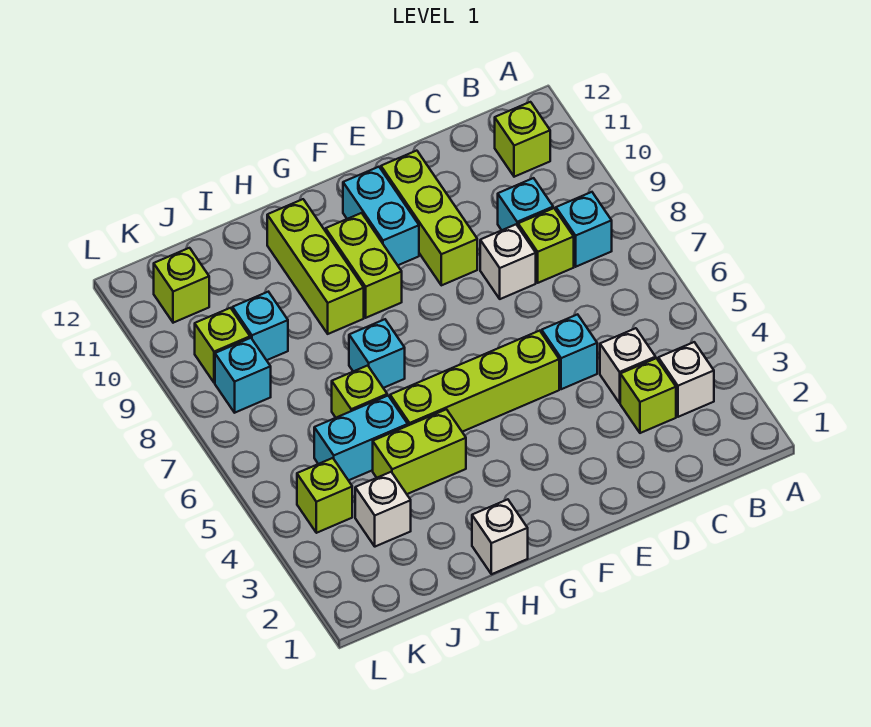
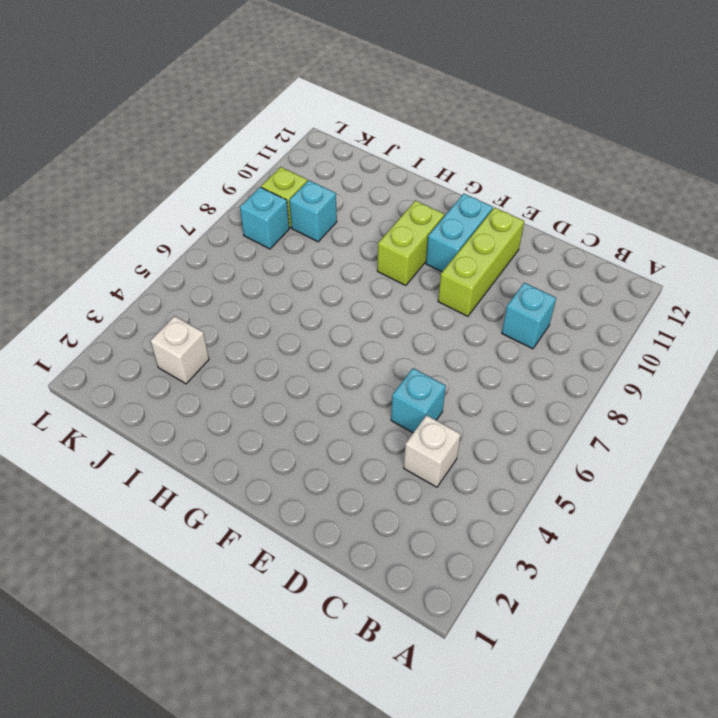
none -> white brick B3 level 1
none -> cyan brick B8 level 1
none -> lime brick B11 level 1

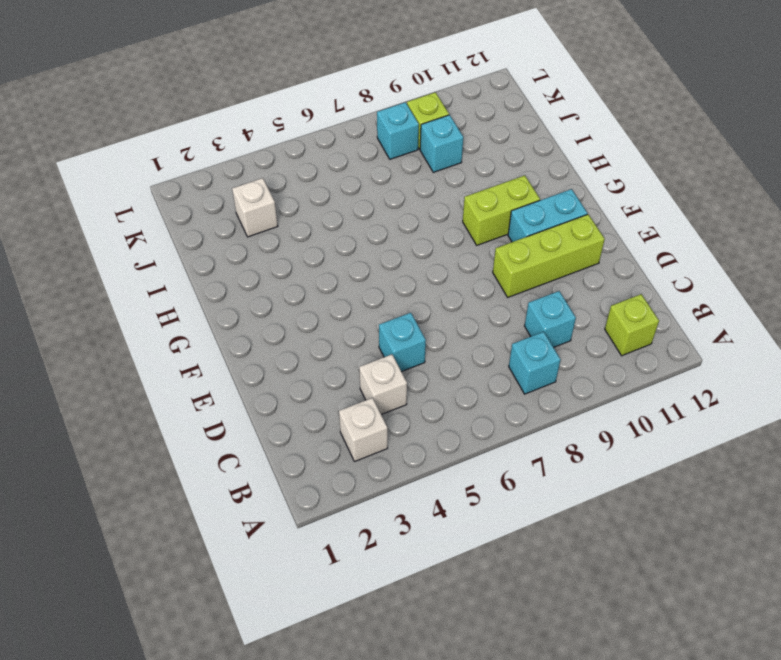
none -> lime brick C3 level 1
none -> lime brick C8 level 1
none -> white brick D8 level 1

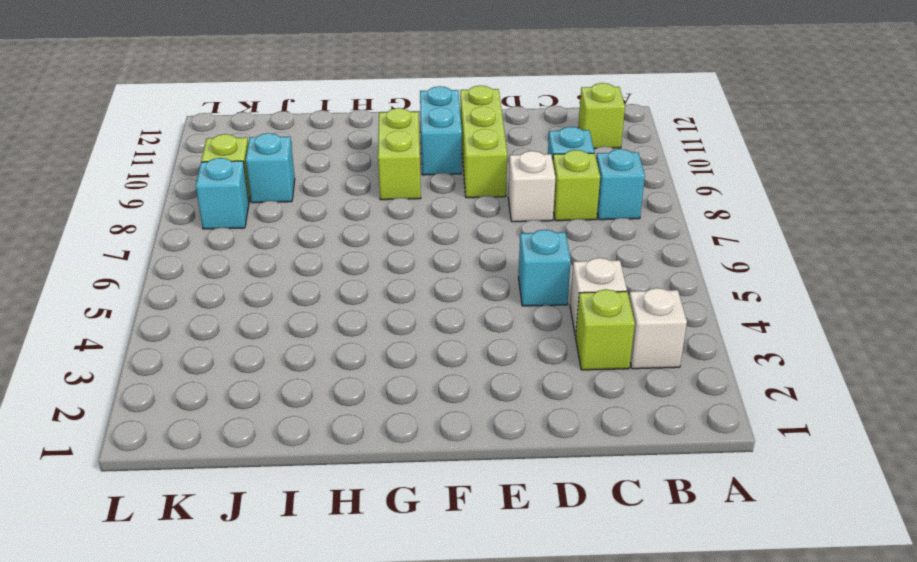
none -> lime brick E5:H5 level 1
none -> white brick H1 level 1
none -> lime brick H4:I4 level 1

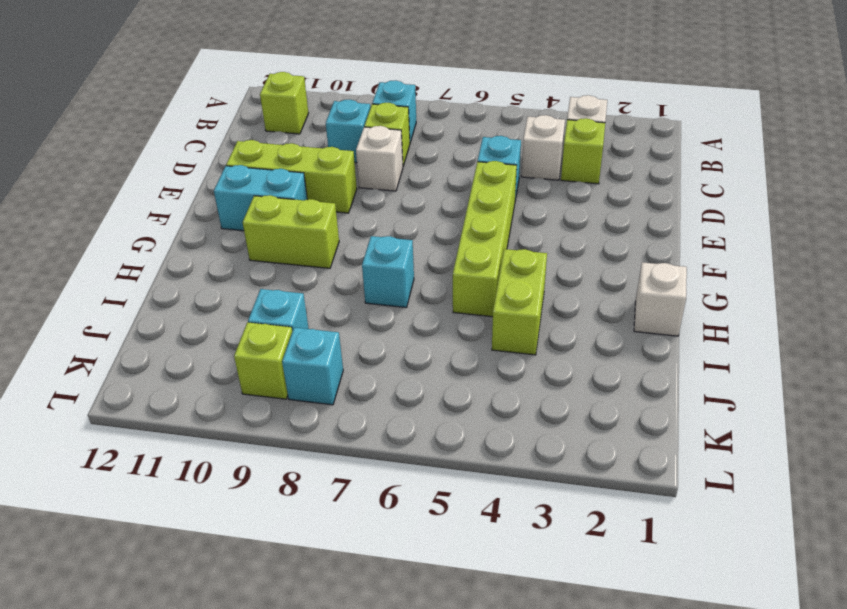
none -> lime brick H9:H11 level 1
none -> cyan brick I5:J5 level 1
none -> lime brick I6 level 1

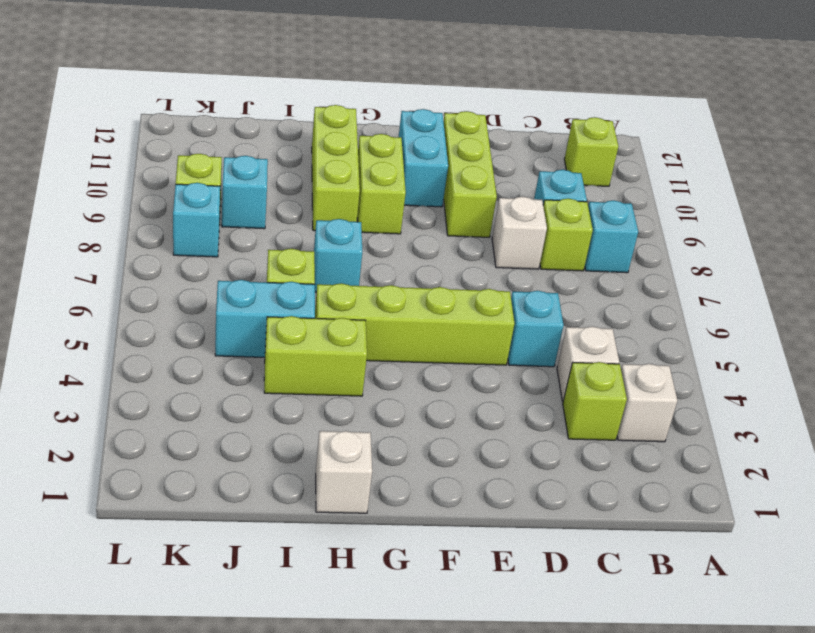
none -> white brick J3 level 1
none -> lime brick K4 level 1
none -> lime brick K11 level 1

